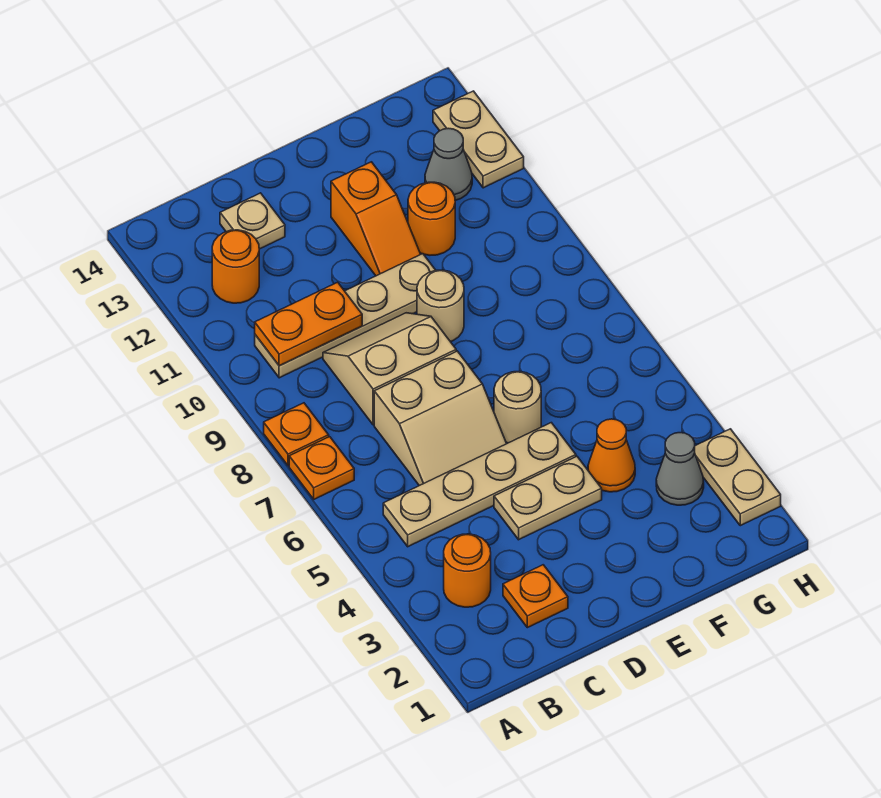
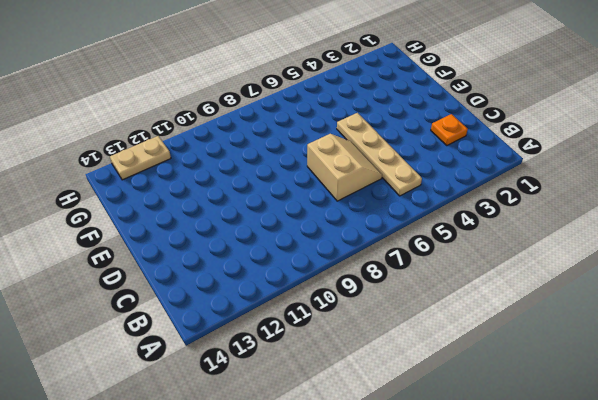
none -> orange plate A7 level 1
none -> orange plate A8 level 1
none -> orange round brick B3 level 1

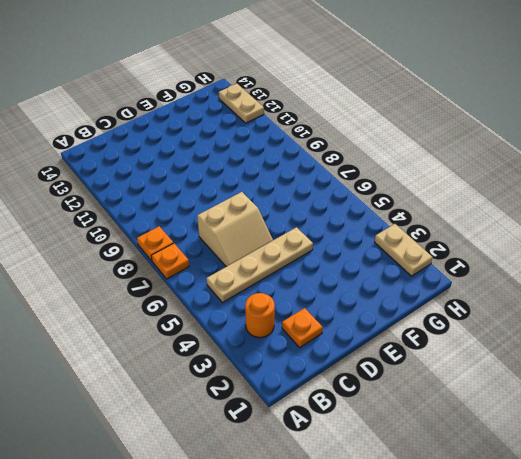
none -> tan plate B10:E10 level 1
none -> orange round brick B12 level 1
none -> tan slope C8:D9 level 1 top 8

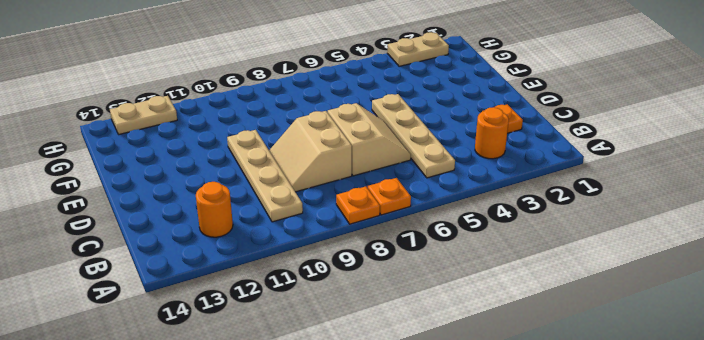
none -> tan plate C13 level 1
none -> tan plate D4:E4 level 1
none -> tan round brick E6 level 1

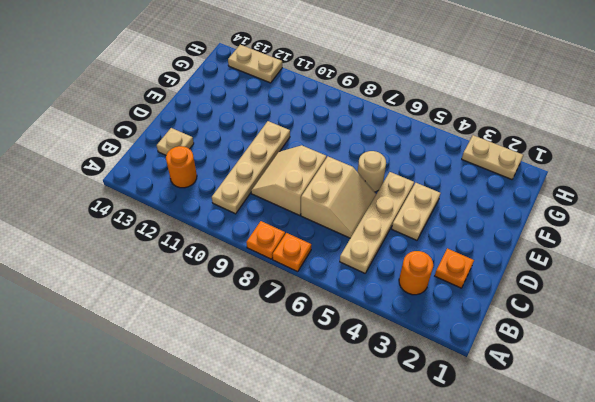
none -> tan round brick E9 level 1
none -> orange slope E11:E12 level 1 top 12
none -> orange cone F4 level 1

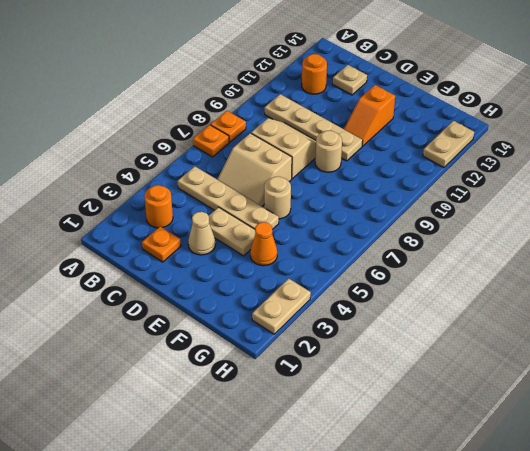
tan cone D3 level 1 -> none
none -> orange round brick F11 level 1
none -> grey cone G3 level 1
none -> grey cone G12 level 1

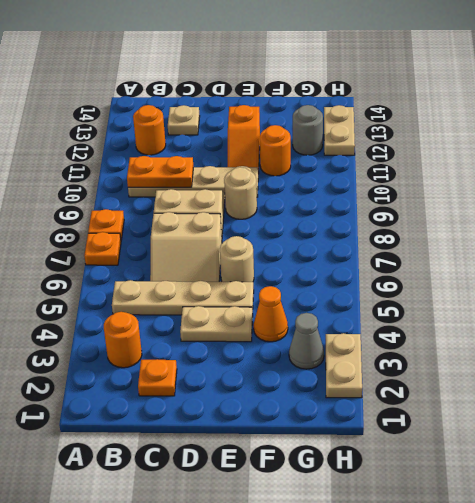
grey round brick G12 level 1 -> grey cone G12 level 1

